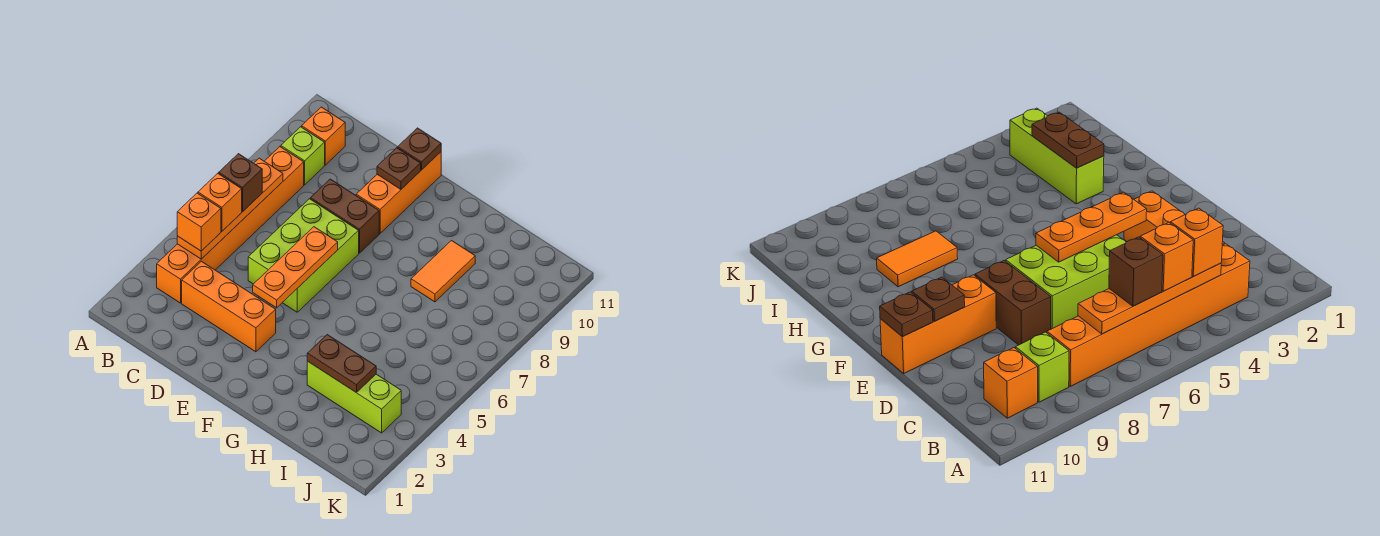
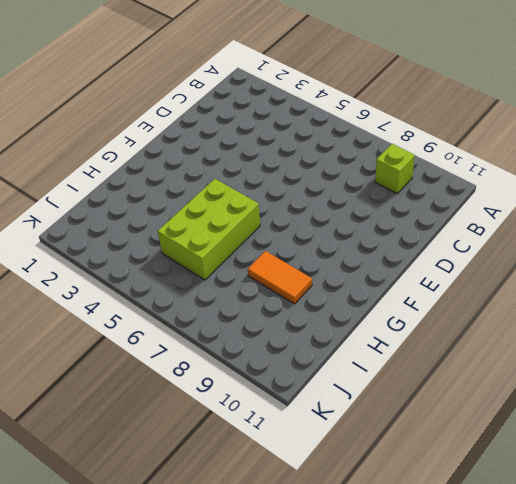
lime brick G5:I6 level 1 -> lime brick D5:E7 level 1
none -> orange brick B3:B8 level 1
none -> orange brick B10 level 1
none -> orange brick C3:E3 level 1

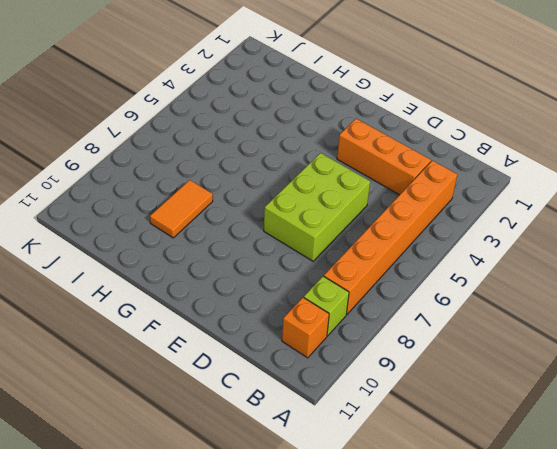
none -> brown brick D8:E8 level 1
none -> orange brick E9:E11 level 1
none -> lime brick H3:J3 level 1

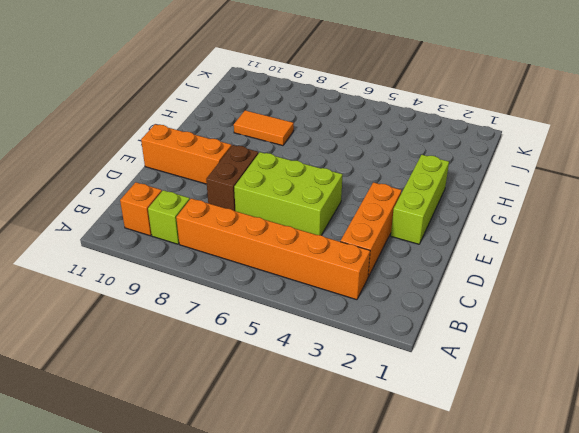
lime brick E2:G2 level 1 -> lime brick H3:J3 level 1
none -> orange plate B4:B7 level 2
none -> orange plate E4:E6 level 2
none -> brown plate E10 level 2

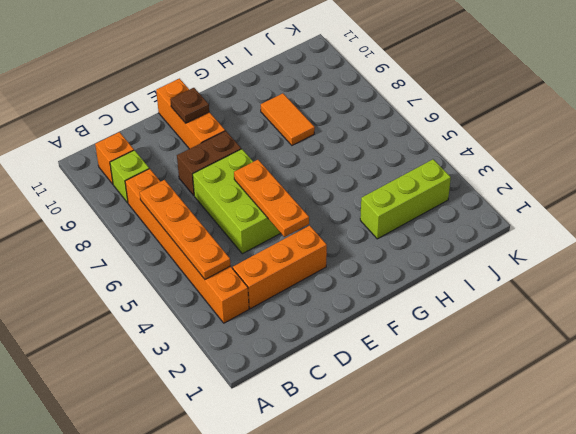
none -> brown plate E11 level 2
none -> brown plate H3:I3 level 2
none -> orange brick B4 level 3

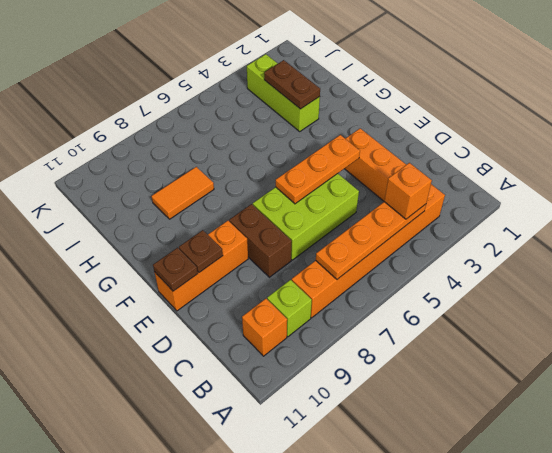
none -> orange brick B5 level 3
none -> brown brick B6 level 3

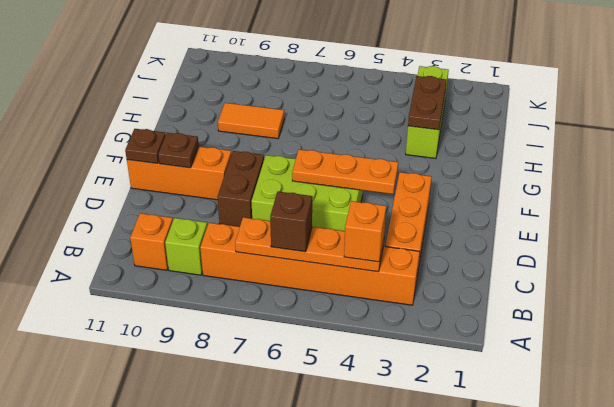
none -> orange brick B5 level 3

